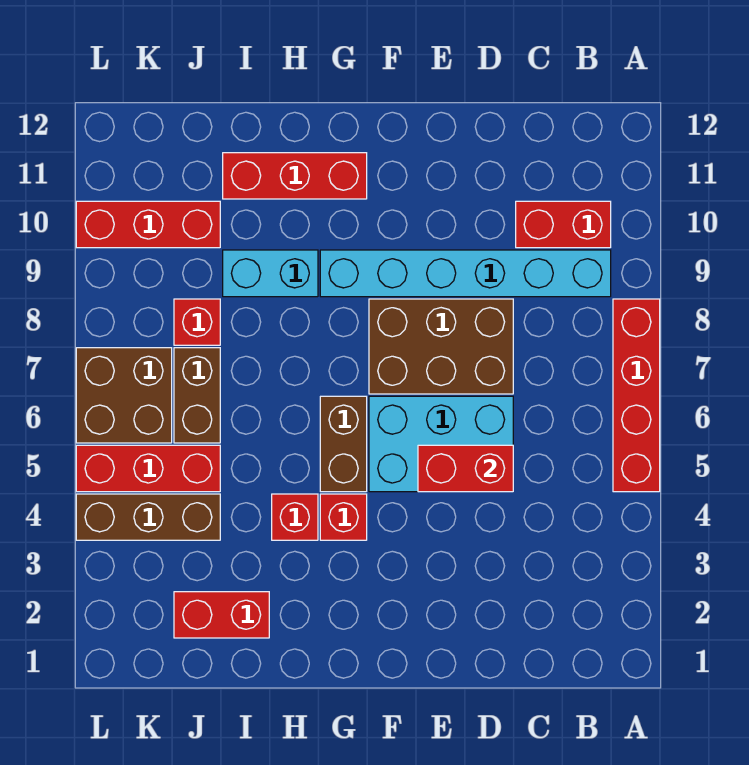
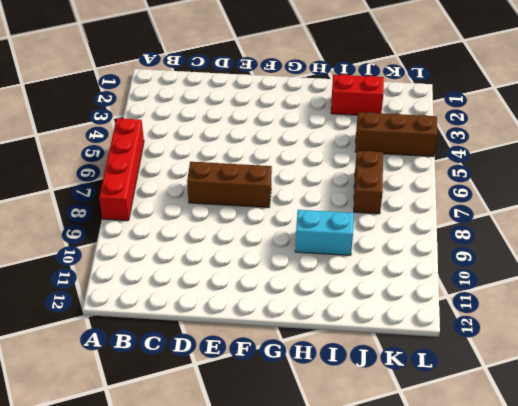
brown brick D7:F7 level 1 -> brown brick D7:F8 level 1
none -> cyan brick B9:G9 level 1
none -> red brick B10:C10 level 1
none -> cyan brick D5:F6 level 1

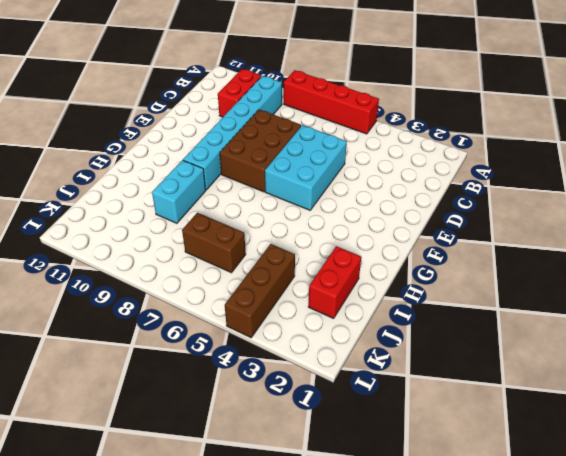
none -> red brick G4 level 1
none -> brown brick G5:G6 level 1
none -> red brick G11:I11 level 1

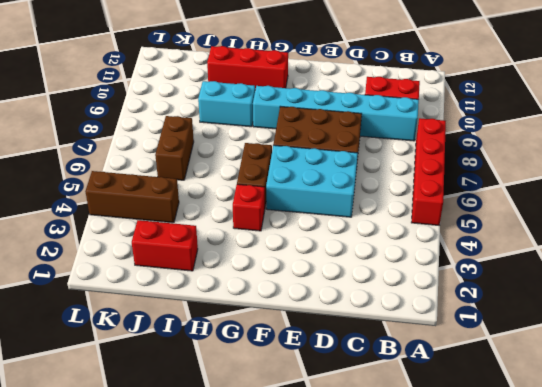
none -> red brick H4 level 1
none -> red brick J5:L5 level 1
none -> red brick J8 level 1

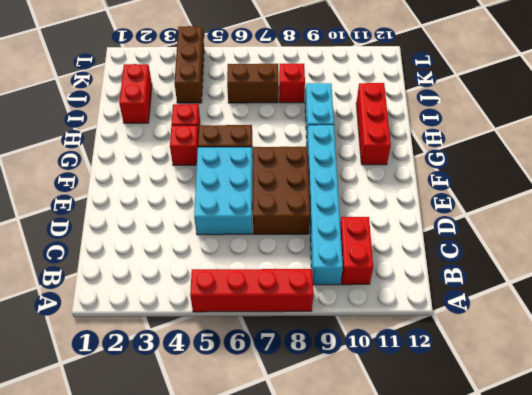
none -> red brick J5:L5 level 1
none -> red brick J10:L10 level 1
none -> brown brick K6:L7 level 1

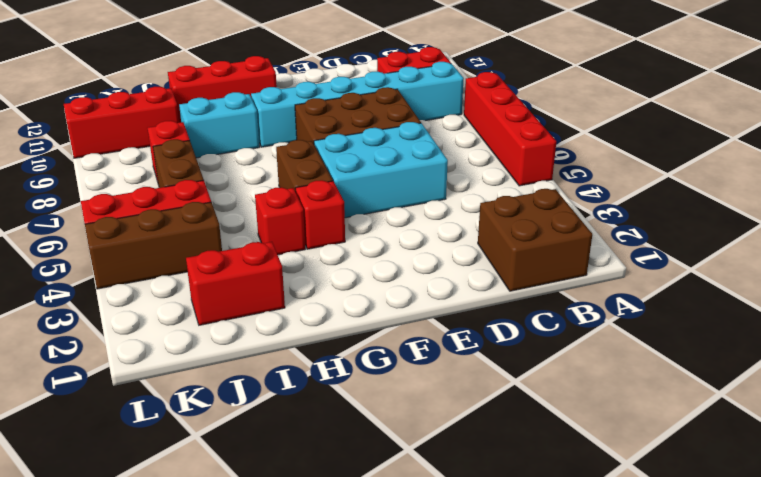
brown brick B1:C2 level 1 -> brown brick K6:L7 level 1
none -> red brick D5:E5 level 2

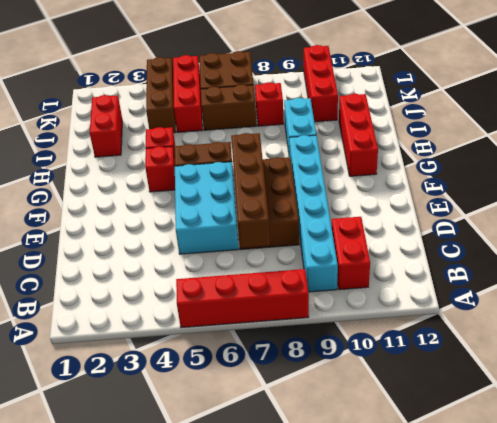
brown brick C7:F7 level 2 -> none
none -> red brick D5:E5 level 2

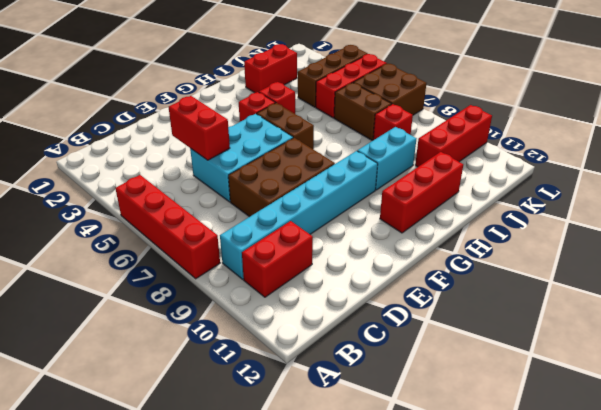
red brick D4:D5 level 2 -> red brick D5:E5 level 2

